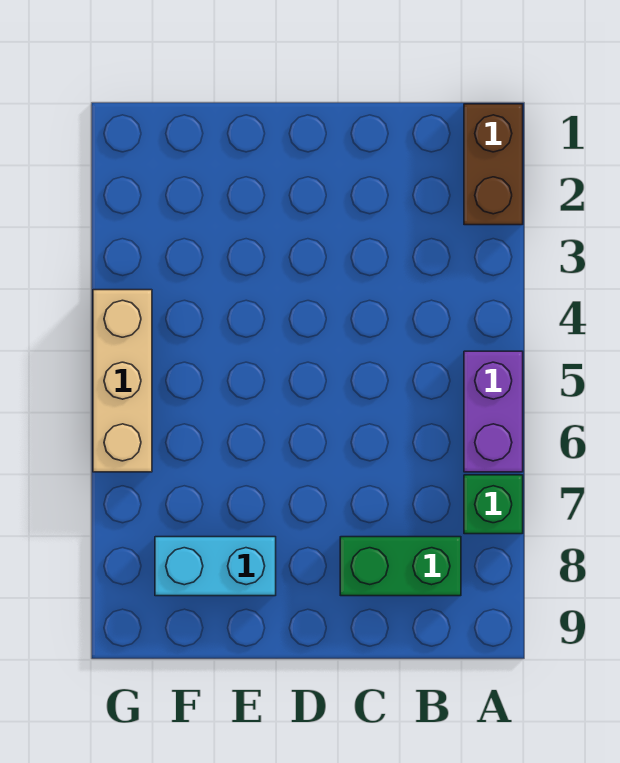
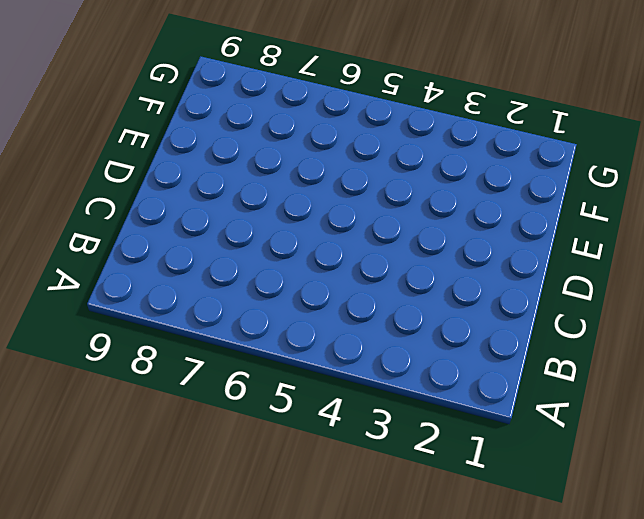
none -> brown brick A1:A2 level 1
none -> purple brick A5:A6 level 1

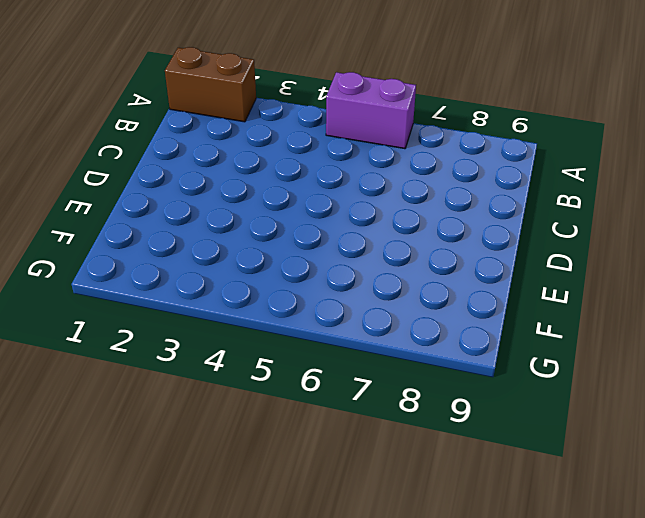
none -> green brick A7 level 1
none -> green brick B8:C8 level 1

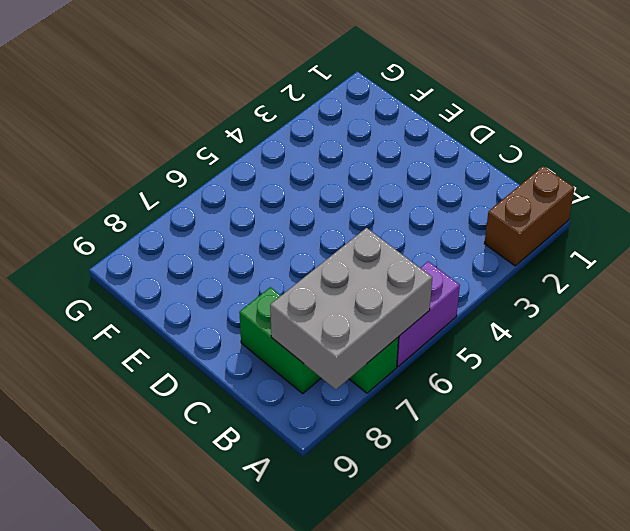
grey brick A6:B8 level 2 -> none
none -> cyan brick E8:F8 level 1
none -> tan brick G4:G6 level 1

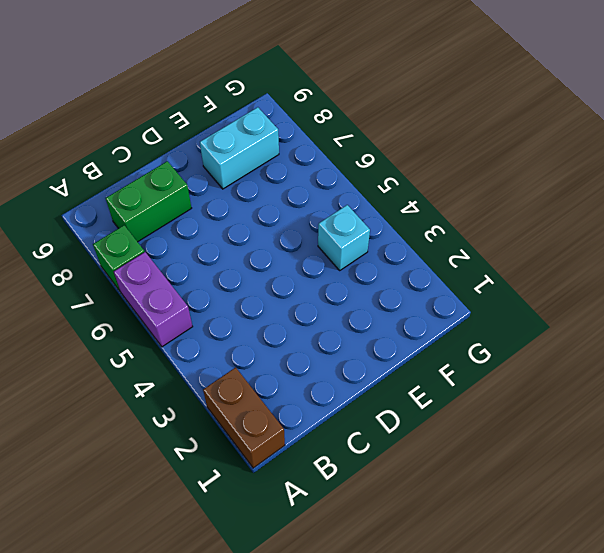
cyan brick F4 level 1 -> none
none -> tan brick G4:G6 level 1

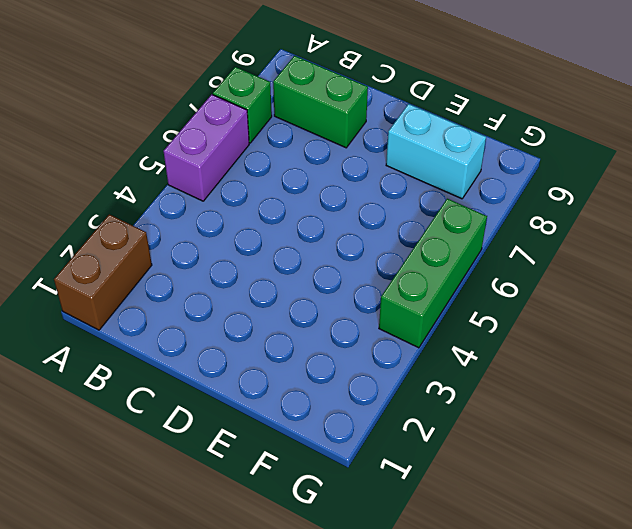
green brick G4:G6 level 1 -> tan brick G4:G6 level 1

